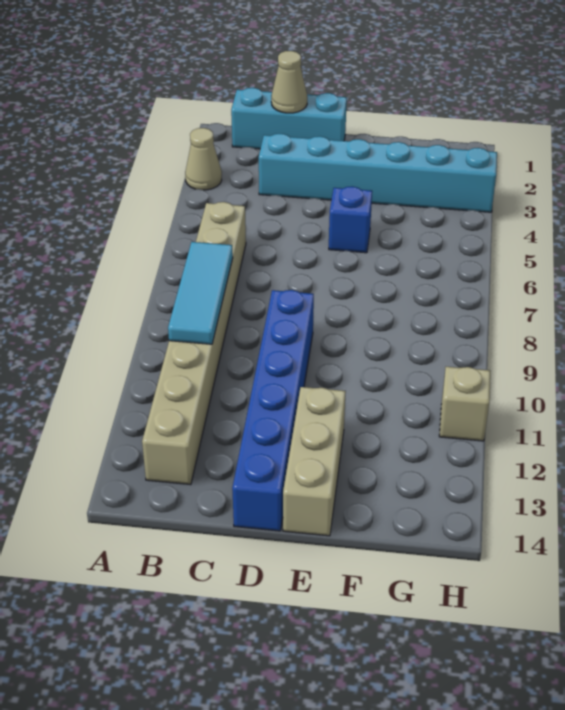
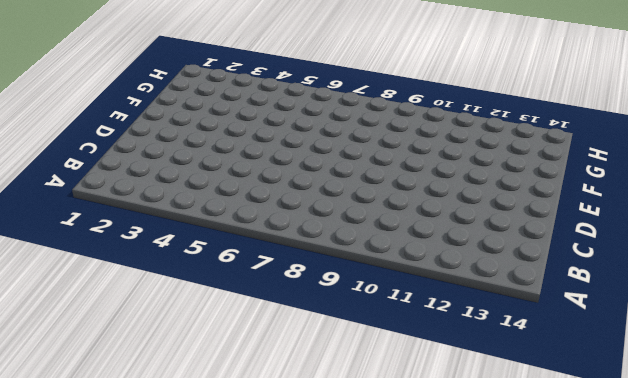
none -> tan cone A3 level 1
none -> cyan brick B1:D1 level 1

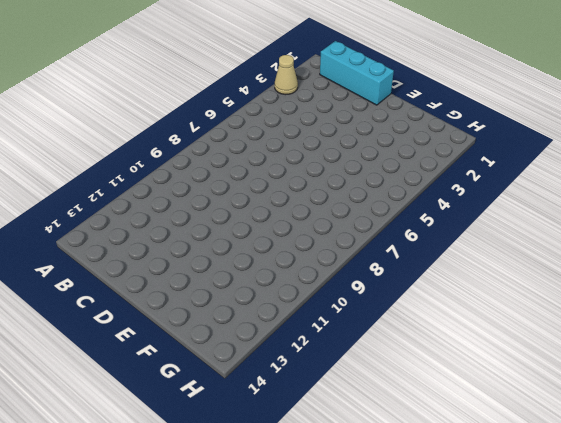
none -> tan brick B6:B13 level 1
none -> cyan brick C3:H3 level 1

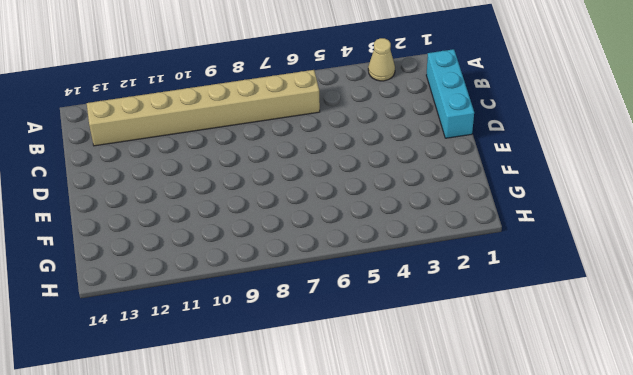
none -> cyan brick C3:H3 level 1
none -> blue brick D9:D14 level 1

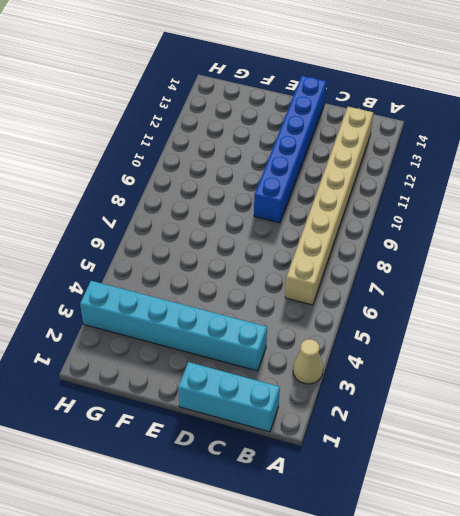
none -> blue brick E5 level 1
none -> tan brick E12:E14 level 1

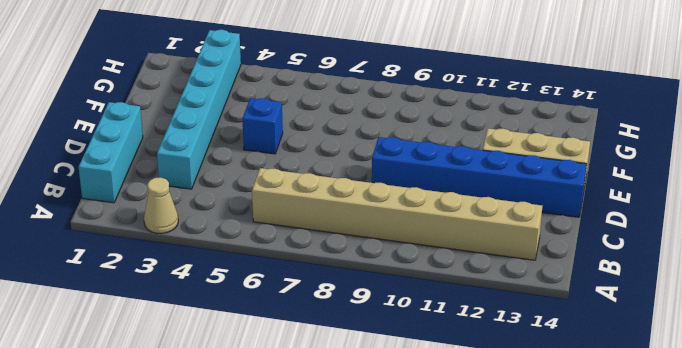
none -> tan brick H11 level 1
none -> cyan tile B8:B10 level 2

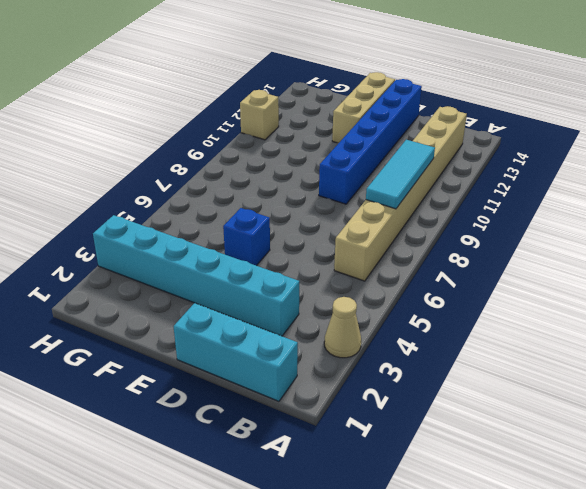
none -> tan cone C1 level 2

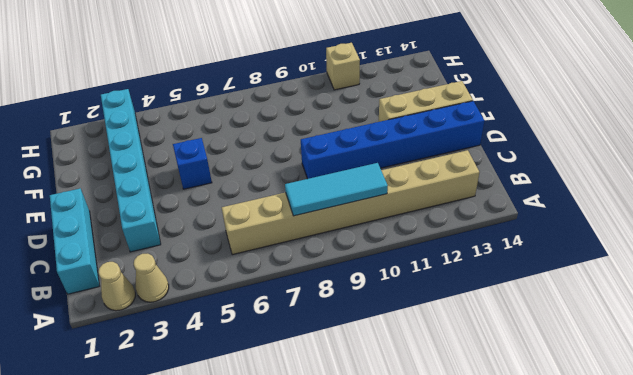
tan cone A2 level 1 -> tan cone C1 level 2

